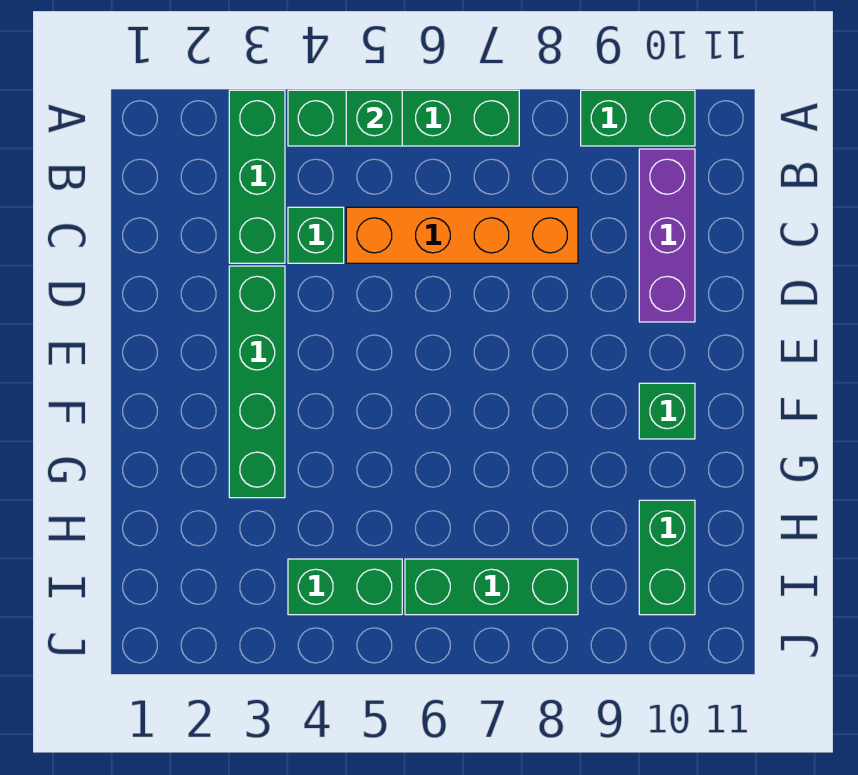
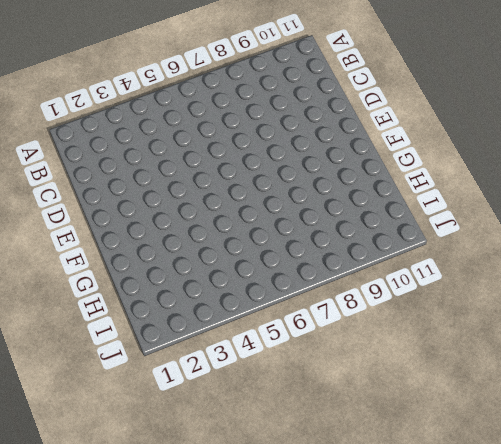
none -> green brick A3:C3 level 1
none -> green brick A4:A7 level 1
none -> green brick A9:A10 level 1

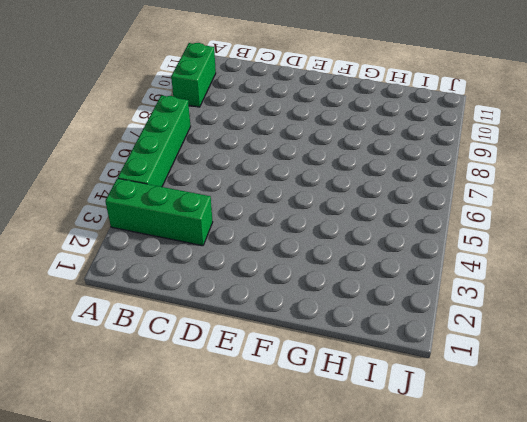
none -> purple brick B10:D10 level 1
none -> green brick C4 level 1
none -> orange brick C5:C8 level 1

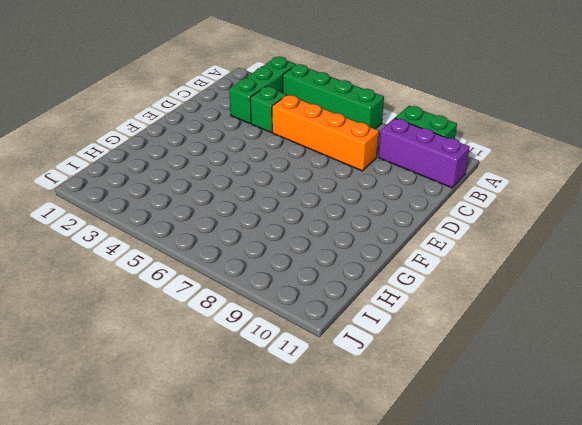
purple brick B9:B11 level 1 -> purple brick B10:D10 level 1
none -> green brick D3:G3 level 1
none -> green brick F10 level 1
none -> green brick H10:I10 level 1

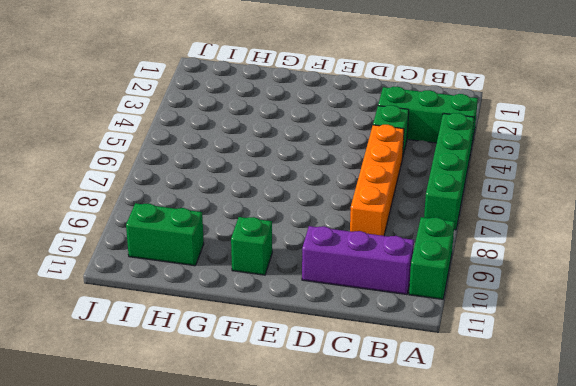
none -> green brick D3:G3 level 1
none -> green brick I4:I5 level 1
none -> green brick I6:I8 level 1

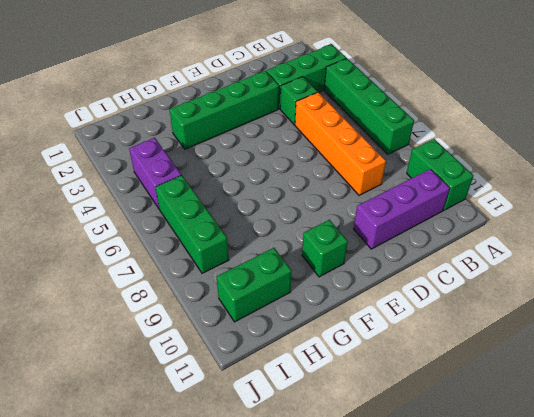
purple brick I4:I5 level 1 -> green brick I4:I5 level 1
none -> green brick A5 level 2

